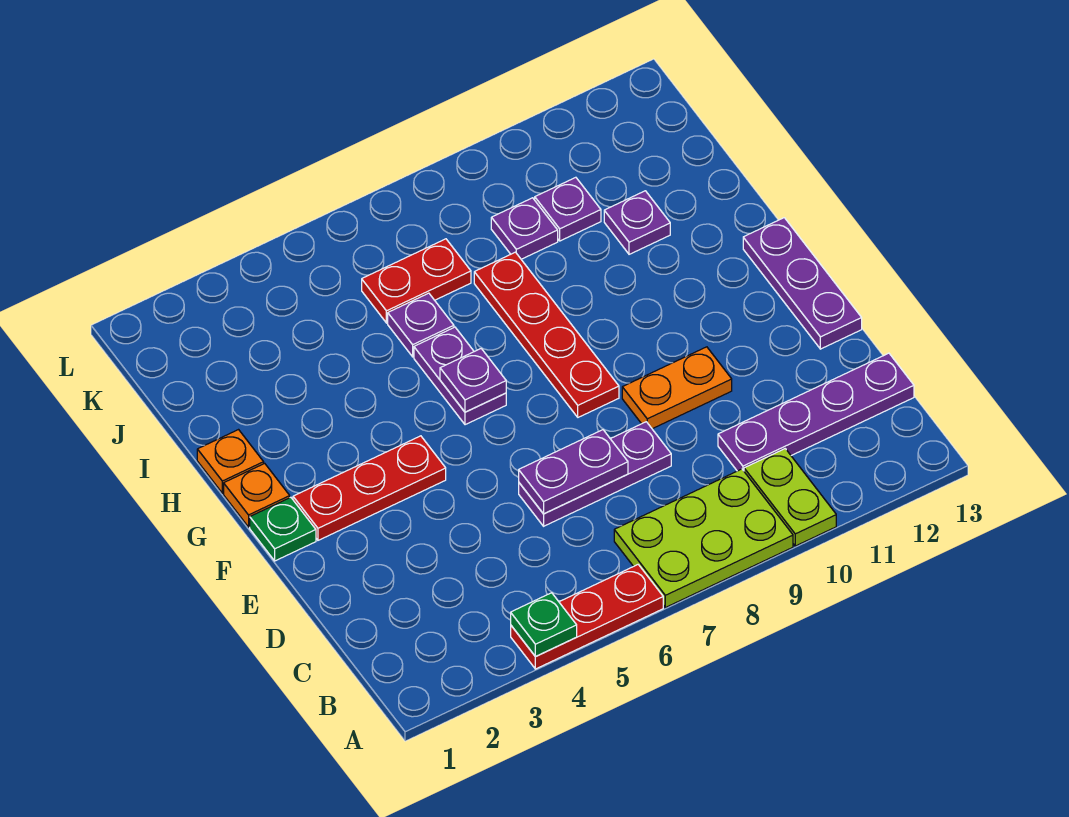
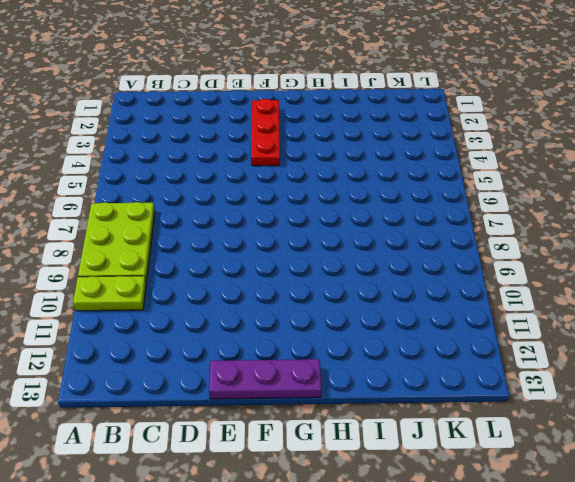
none -> red plate A4:A6 level 1
none -> purple plate C10:C13 level 1
none -> purple plate D6:D8 level 1

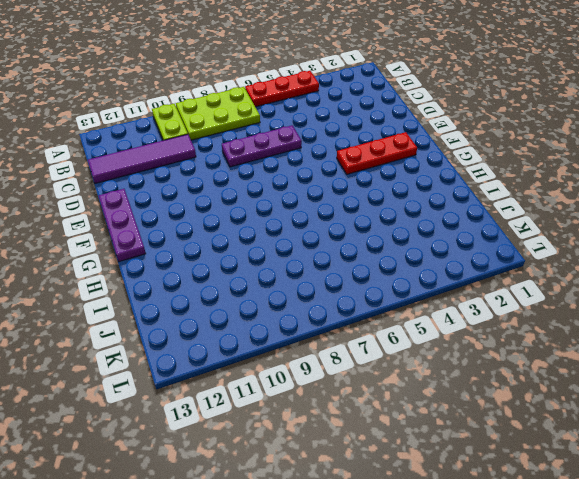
purple tile C10:C13 level 1 -> purple plate C10:C13 level 1
none -> orange plate E9:E10 level 1
none -> green plate F1 level 1
none -> red plate F8:I8 level 1

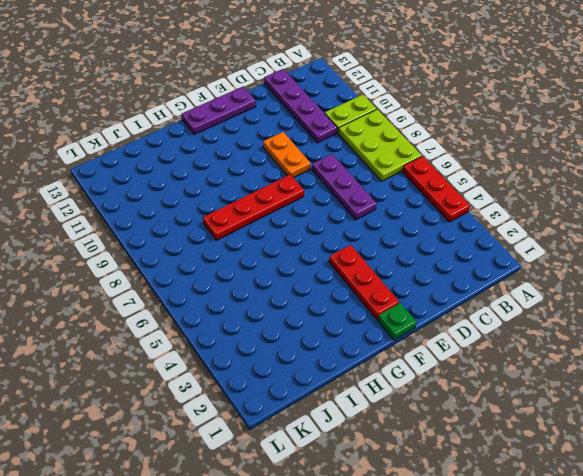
none -> orange plate G1 level 1
none -> purple plate G6:H6 level 1
none -> orange plate H1 level 1

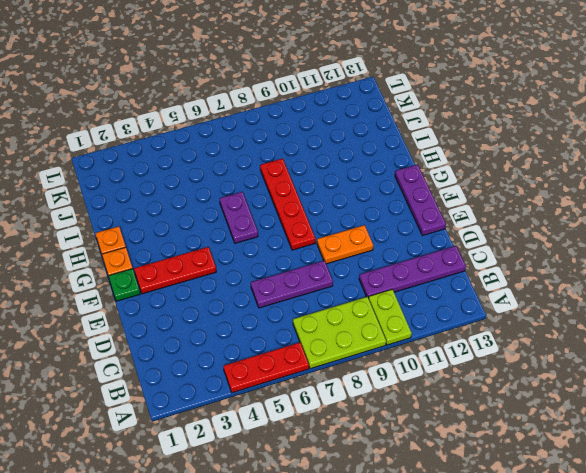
none -> purple plate I6 level 1
none -> purple plate I11 level 1
none -> red plate J6:J7 level 1

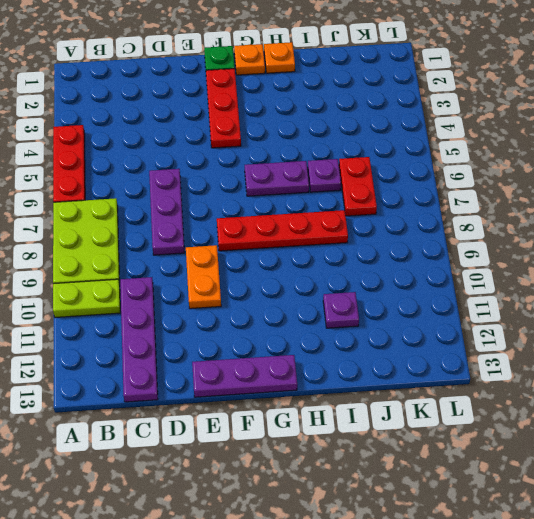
none -> purple plate J9 level 1
none -> purple plate J10 level 1
none -> green plate A4 level 2

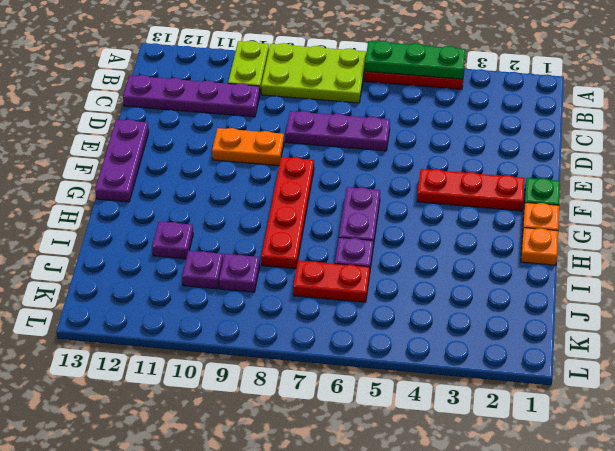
green plate A4:A6 level 2 -> green plate A4 level 2
none -> purple plate D6:D7 level 2
none -> purple plate G6 level 2

